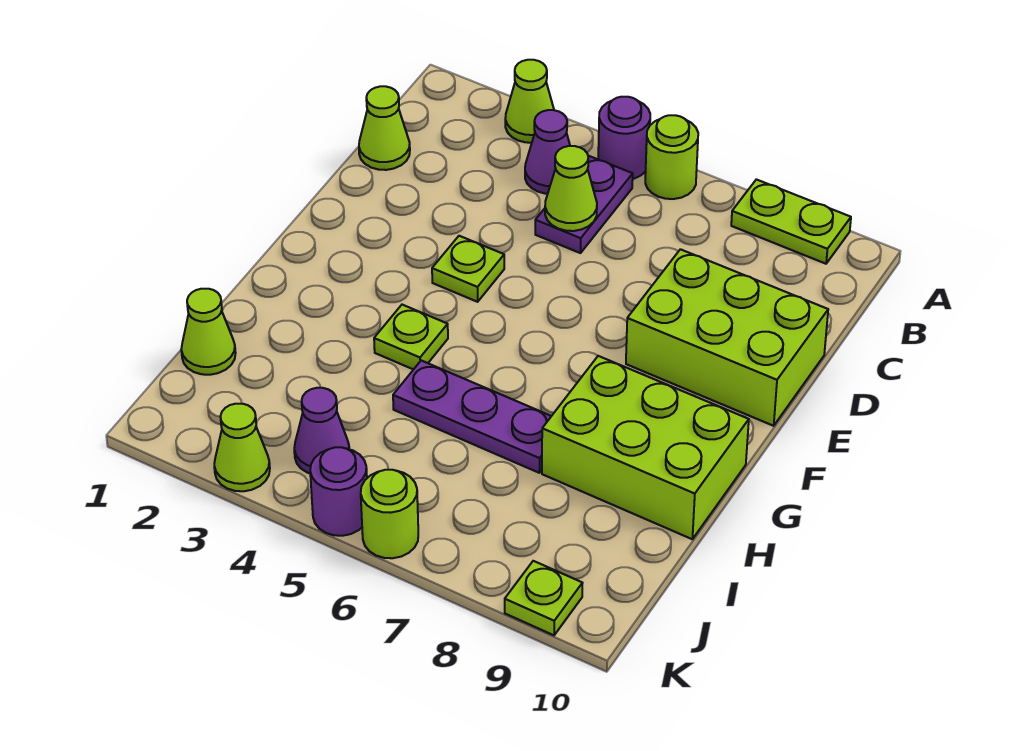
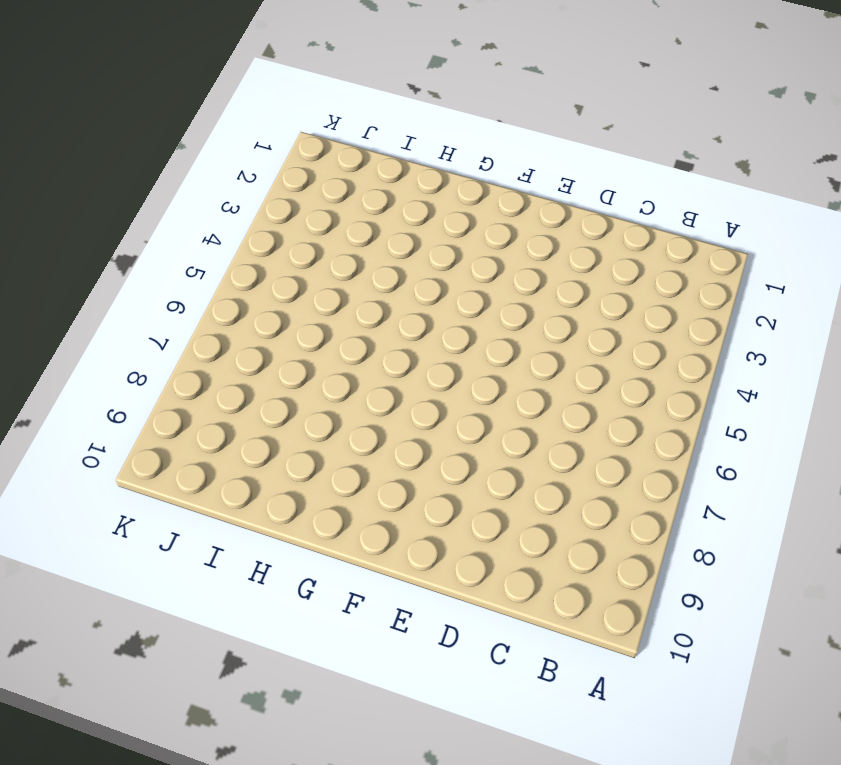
none -> lime cone A3 level 1
none -> purple round brick A5 level 1
none -> lime round brick A6 level 1

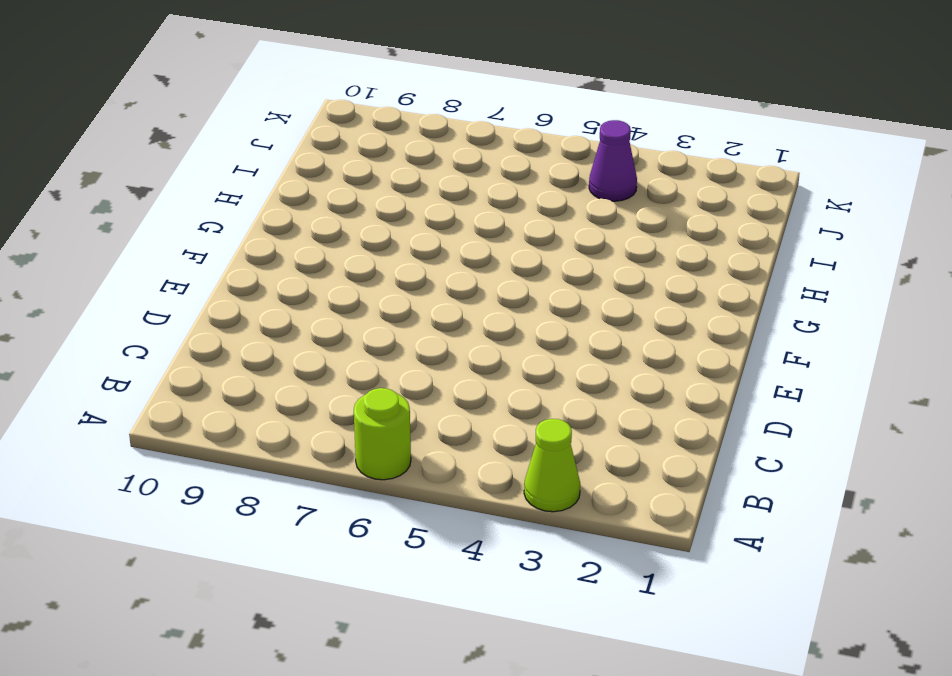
none -> purple round brick A5 level 1
none -> lime plate A8:A9 level 1
none -> purple cone B4 level 1

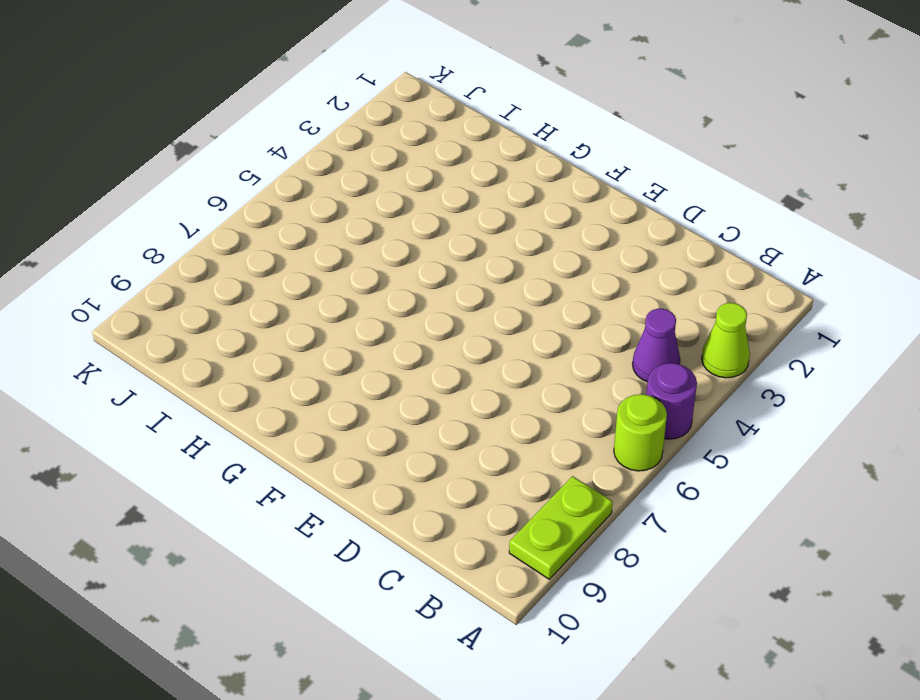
none -> purple plate B5:C5 level 1
none -> lime cone C1 level 1
none -> lime brick D8:E10 level 1

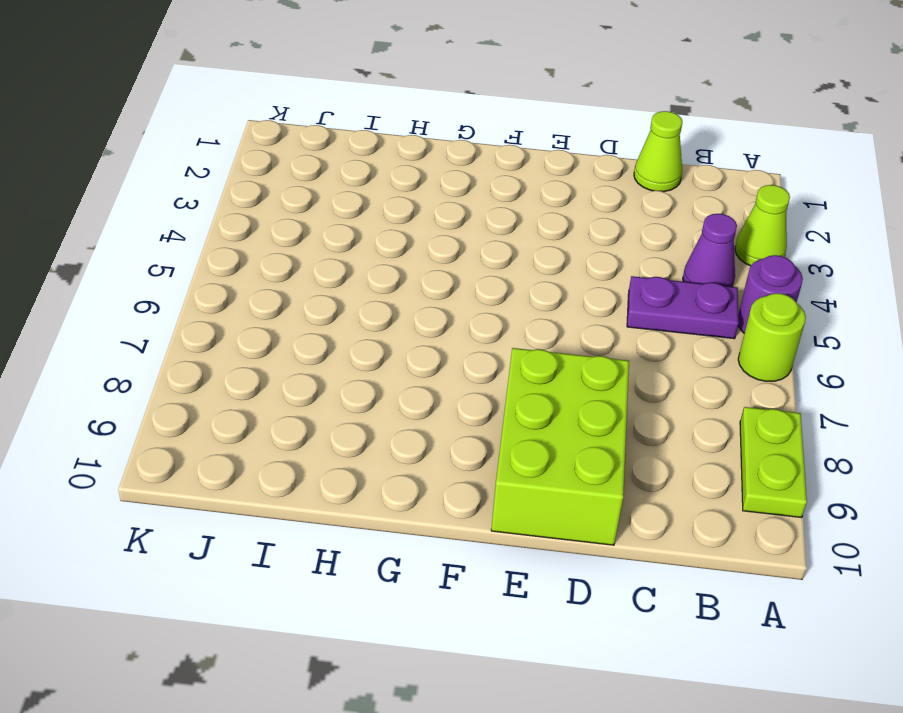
none -> lime plate E4 level 1
none -> lime plate G4 level 1
none -> lime brick G8:H10 level 1

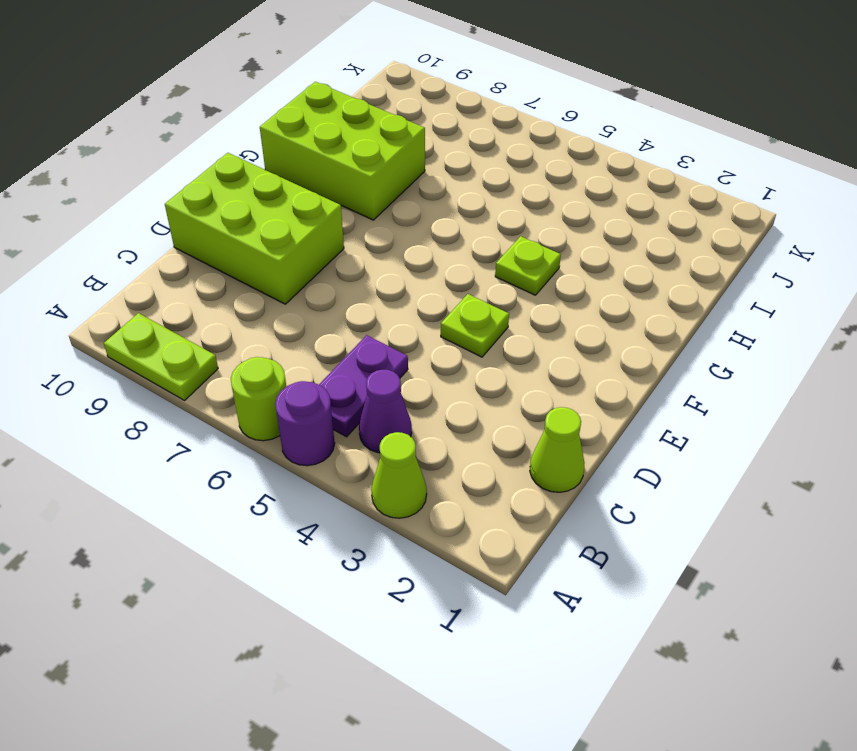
none -> purple plate H5:H7 level 1
none -> lime cone I1 level 1
none -> purple cone J4 level 1

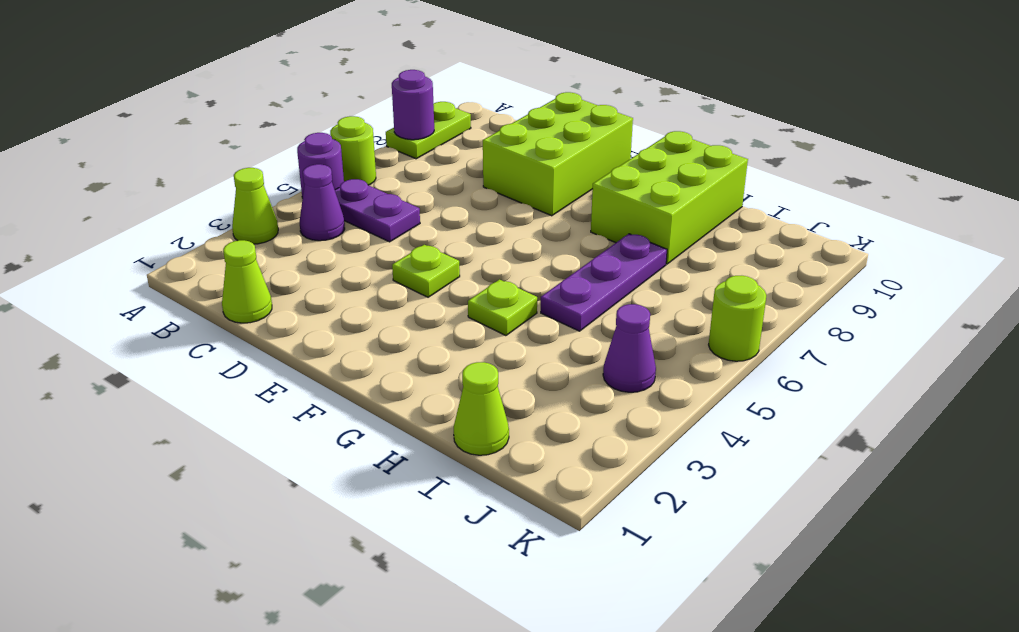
purple round brick A8 level 2 -> purple round brick K5 level 1
none -> lime cone K3 level 1
none -> lime plate K9 level 1
none -> lime cone C5 level 2

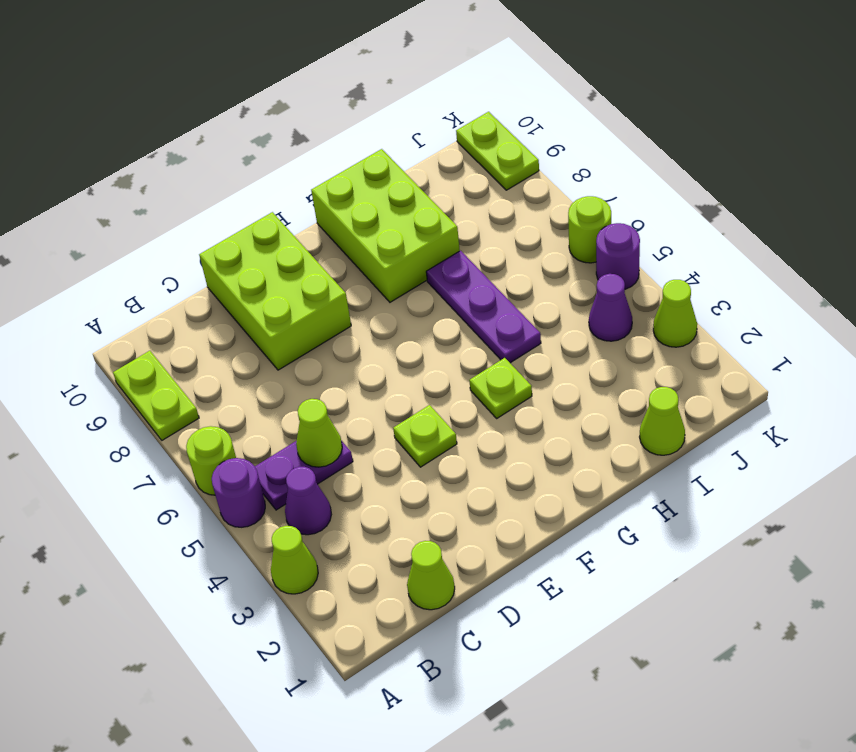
lime plate K9:K10 level 1 -> lime plate K9 level 1

